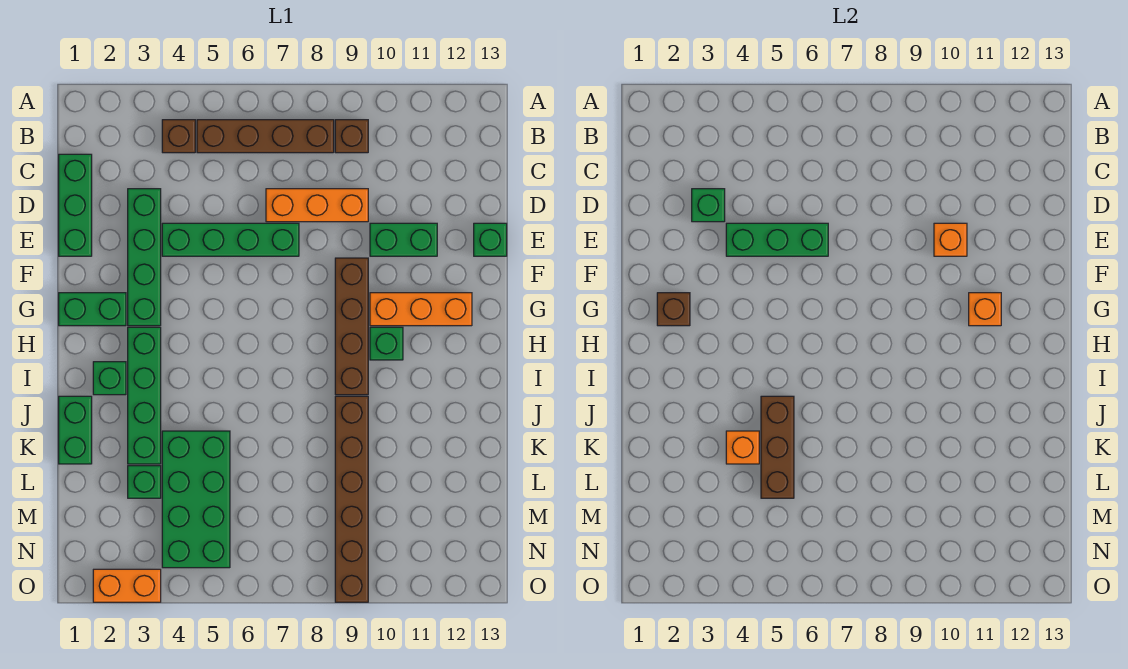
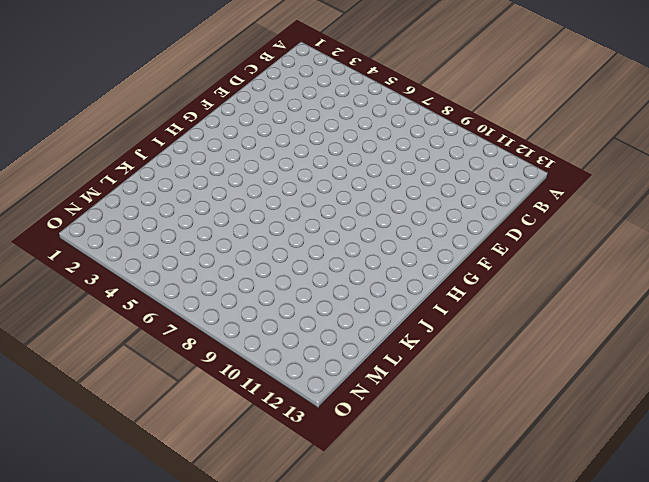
none -> brown brick B4 level 1
none -> brown brick B5:B8 level 1
none -> brown brick B9 level 1

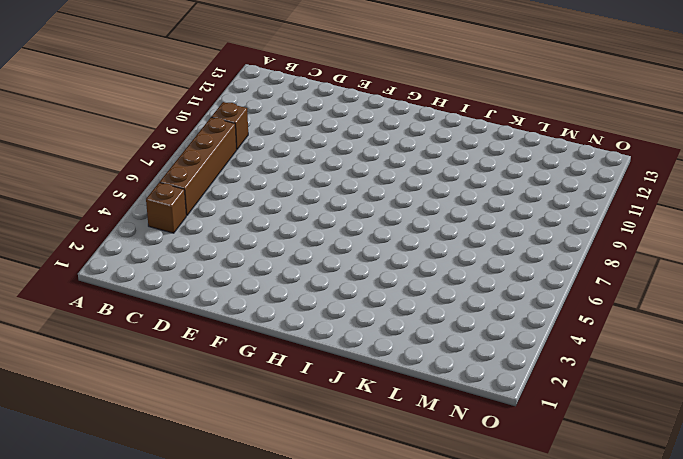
none -> green brick C1:E1 level 1
none -> green brick D3:G3 level 1
none -> orange brick D7:D9 level 1

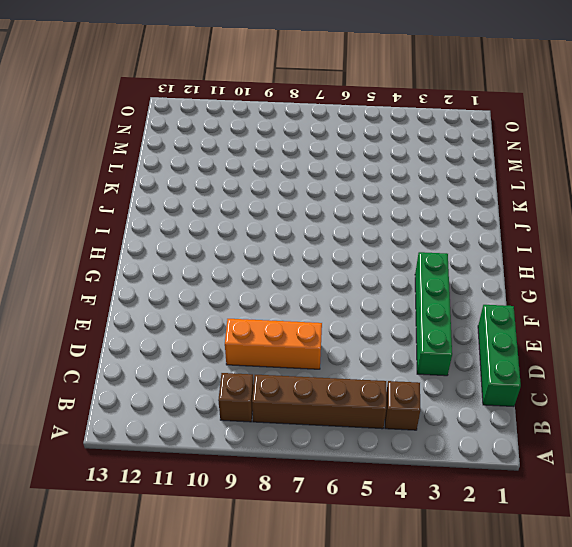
none -> green brick E4:E7 level 1
none -> green brick E10:E11 level 1
none -> green brick E13 level 1

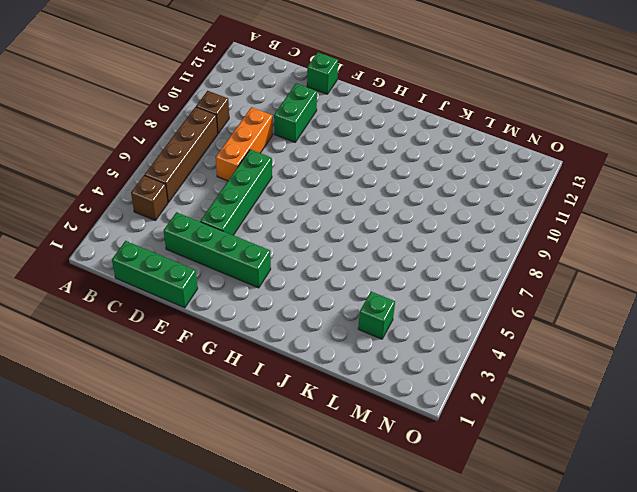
none -> brown brick F9:I9 level 1
none -> green brick G1:G2 level 1
none -> orange brick G10:G12 level 1

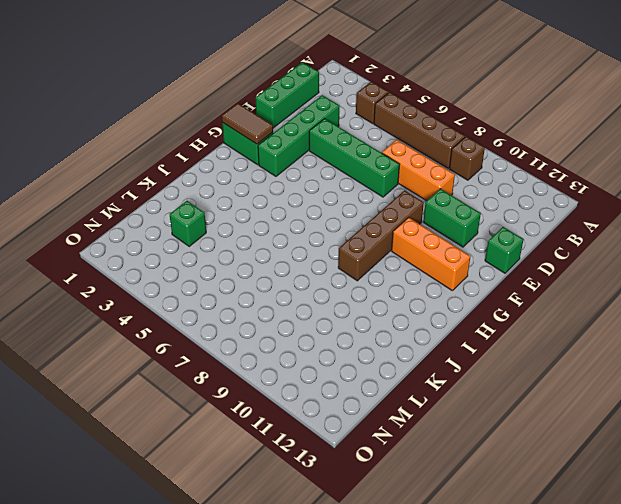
brown tile G1:G2 level 2 -> brown brick G2 level 2
none -> green brick H3:K3 level 1
none -> green brick H10 level 1
none -> green brick I2 level 1

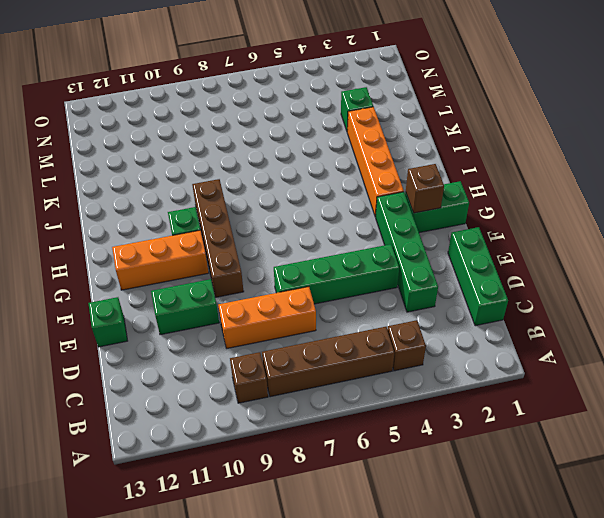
orange brick H3:K3 level 1 -> green brick H3:K3 level 1
none -> green brick I2 level 1
none -> green brick J1:K1 level 1
none -> brown brick J9:O9 level 1

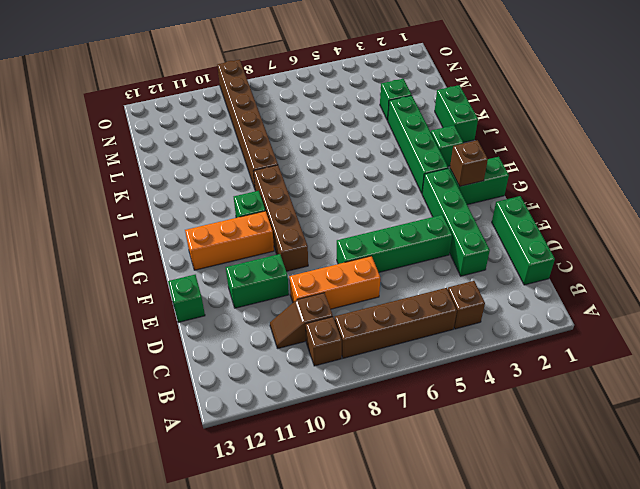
brown slope C9:C10 level 1 top 9 -> none
none -> green brick K4:N5 level 1
none -> orange brick O2:O3 level 1
none -> green brick D3 level 2

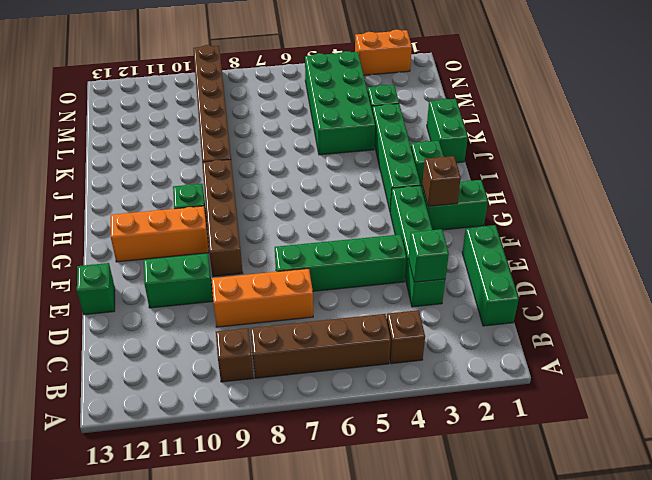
none -> green brick E4:E6 level 2
none -> orange brick E10 level 2
none -> orange brick G11 level 2

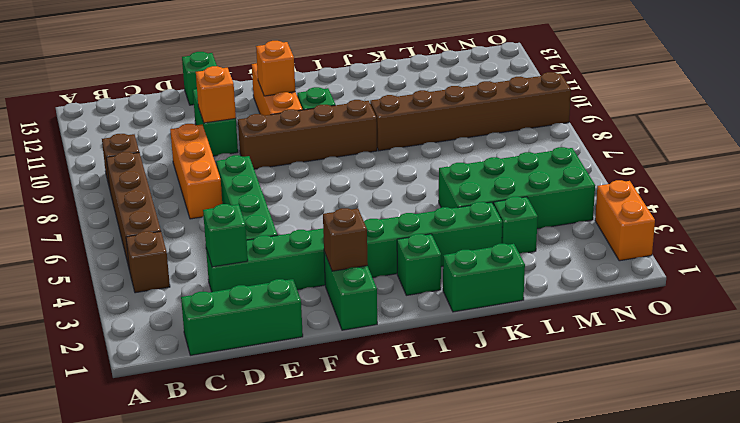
none -> green brick E4:E6 level 2
none -> brown brick J5:L5 level 2
none -> orange brick K4 level 2

